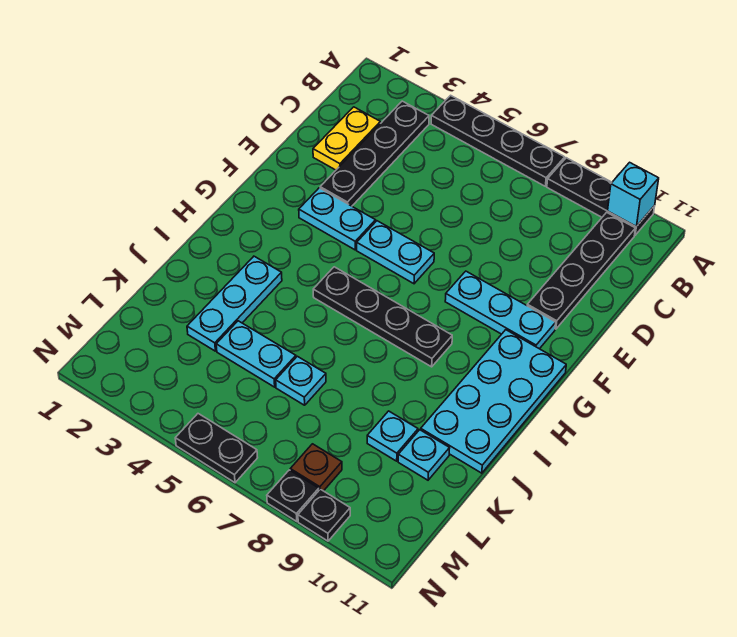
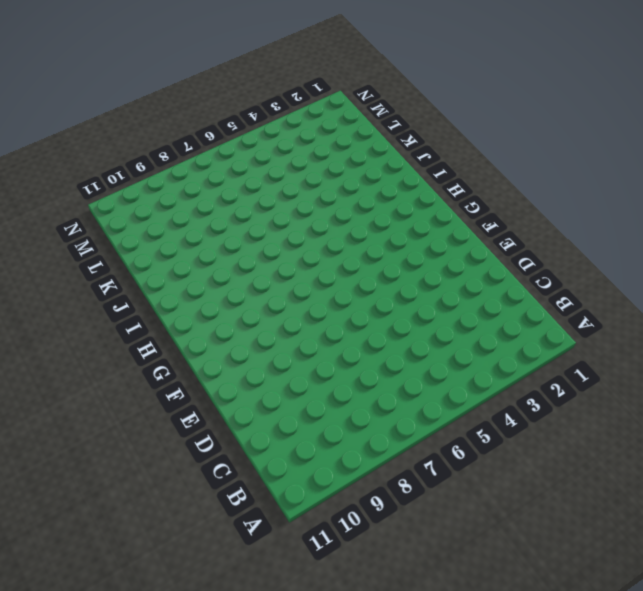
none -> black plate A4:A7 level 1
none -> black plate A8:A10 level 1
none -> black plate B3:E3 level 1

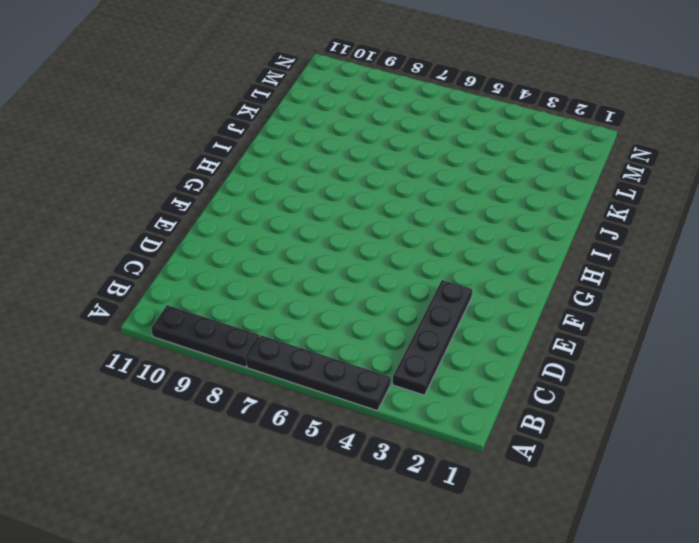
none -> black plate B10:E10 level 1
none -> yellow plate C2:D2 level 1
none -> cyan plate F3:F4 level 1

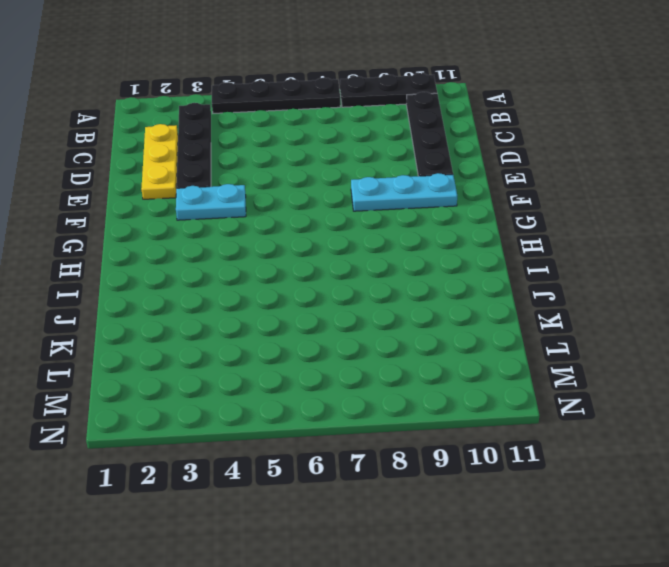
yellow plate C2:E2 level 1 -> yellow plate C2:D2 level 1
none -> cyan plate F5:F6 level 1
none -> cyan plate G10:J11 level 1
none -> black plate H5:H8 level 1

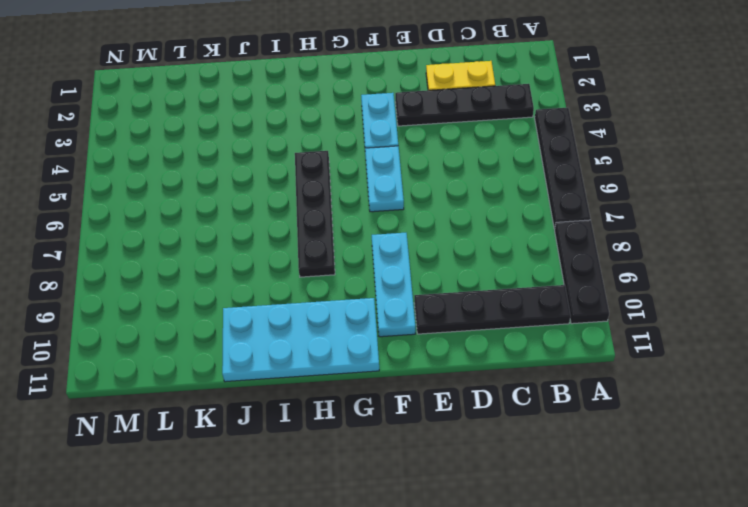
none -> cyan plate I3:K3 level 1
none -> cyan plate K4:K5 level 1
none -> cyan plate K6 level 1

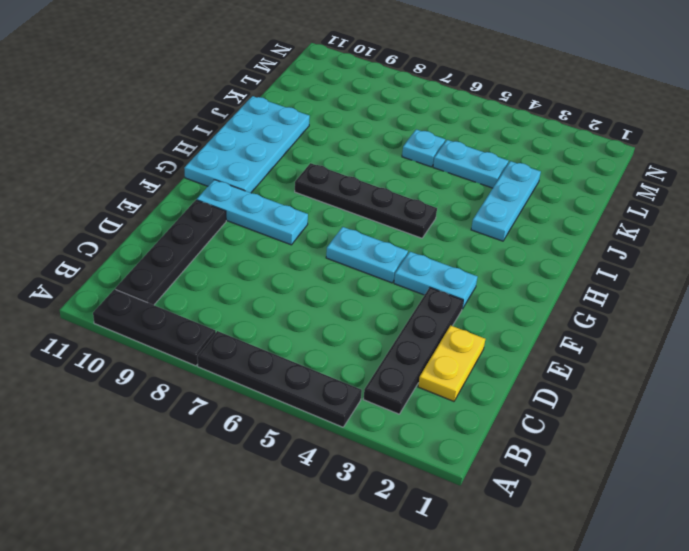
none -> cyan plate K9 level 1
none -> cyan plate K10 level 1
none -> brown plate M8 level 1

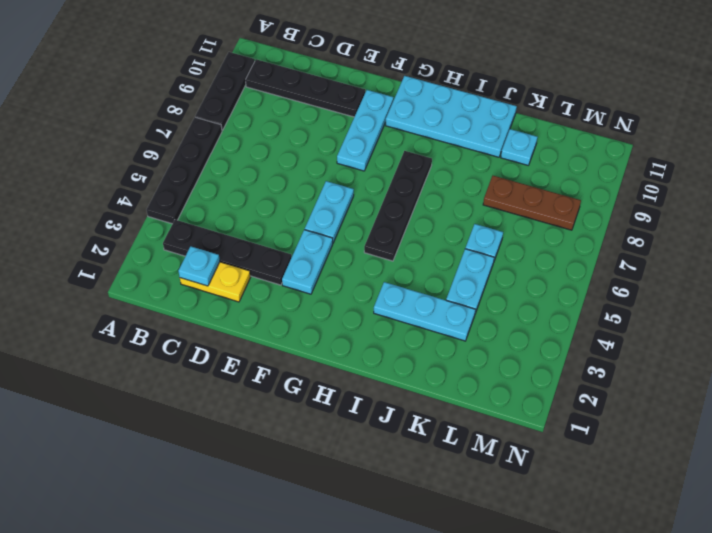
cyan plate C2 level 2 -> cyan plate K9 level 1
brown plate K8:M8 level 1 -> brown plate M8 level 1
none -> black plate N5:N6 level 1
none -> black plate N8 level 1
none -> black plate N9 level 1

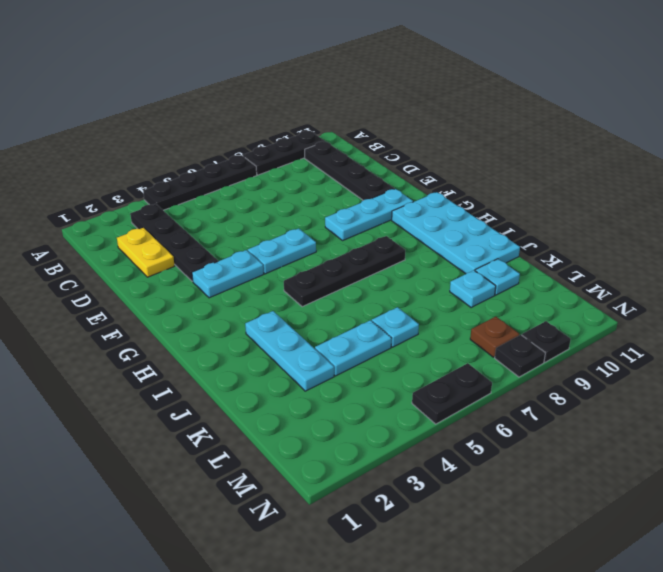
none -> cyan brick A10 level 2

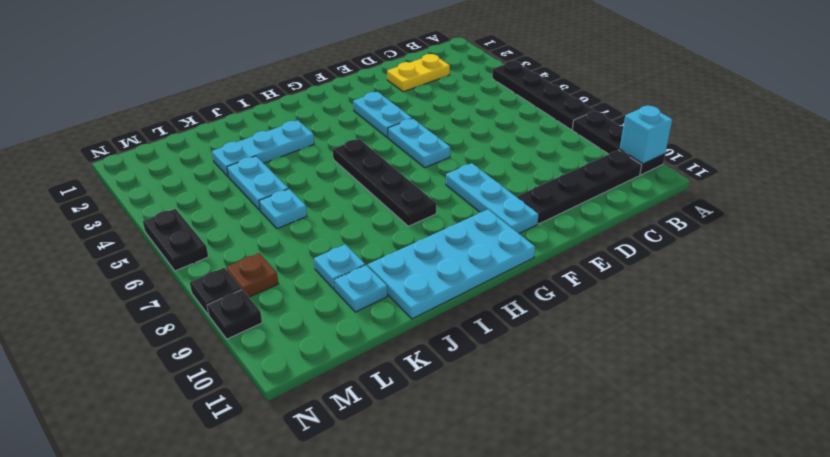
none -> black plate B3:E3 level 1

